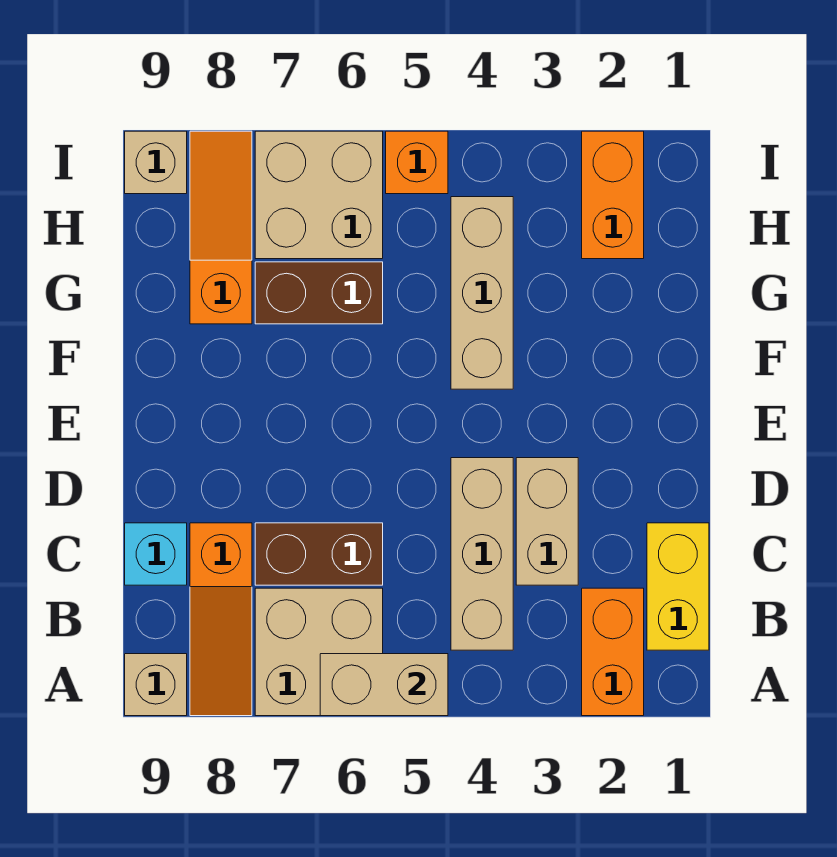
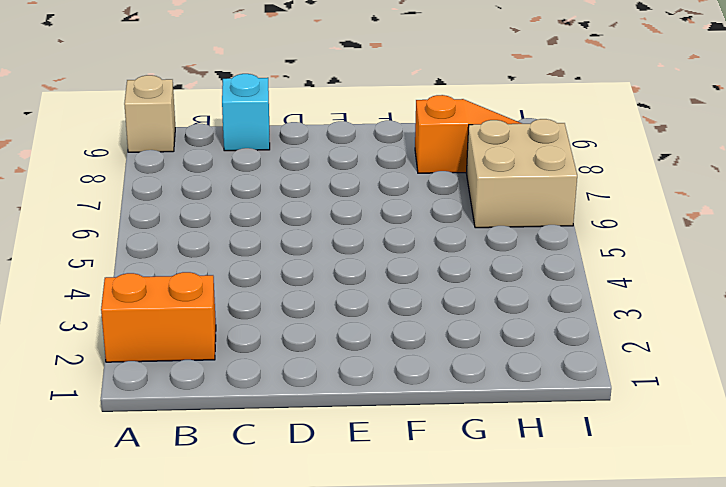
none -> tan brick A6:B7 level 1
none -> orange slope A8:C8 level 1 top C
none -> yellow brick B1:C1 level 1

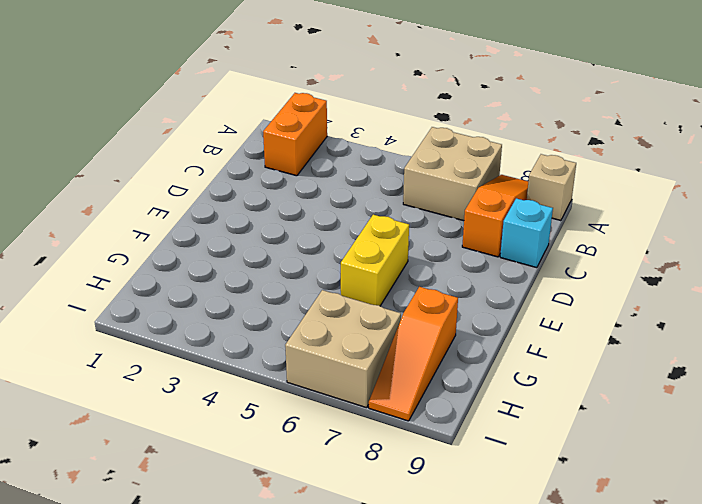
yellow brick E6:F6 level 1 -> yellow brick B1:C1 level 1
none -> tan brick B4:D4 level 1
none -> tan brick C3:D3 level 1
none -> brown brick C6:C7 level 1

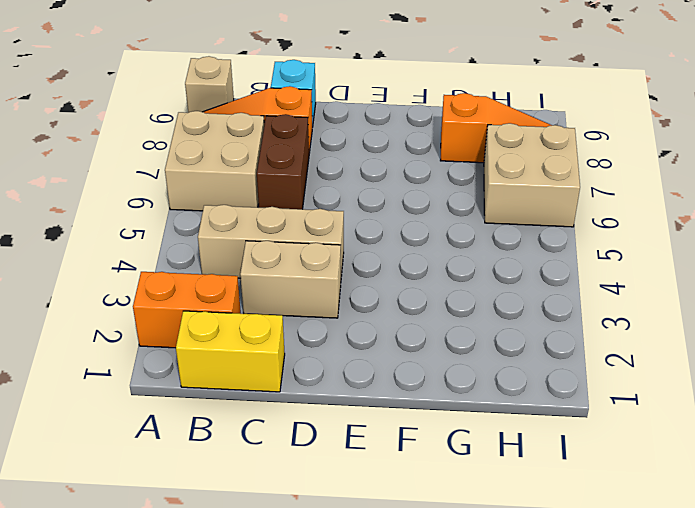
none -> tan brick F4:H4 level 1
none -> brown brick G6:G7 level 1
none -> orange brick H2:I2 level 1

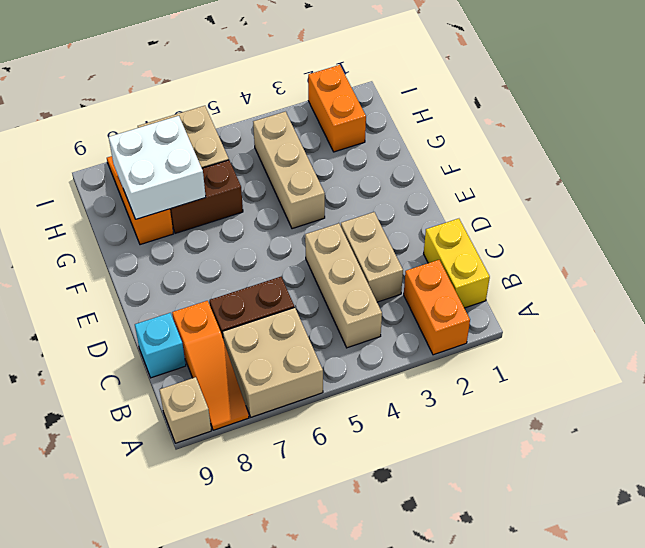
white brick G7:H8 level 2 -> none
none -> orange brick I5 level 1
none -> tan brick I9 level 1
none -> tan brick A5:A6 level 2

